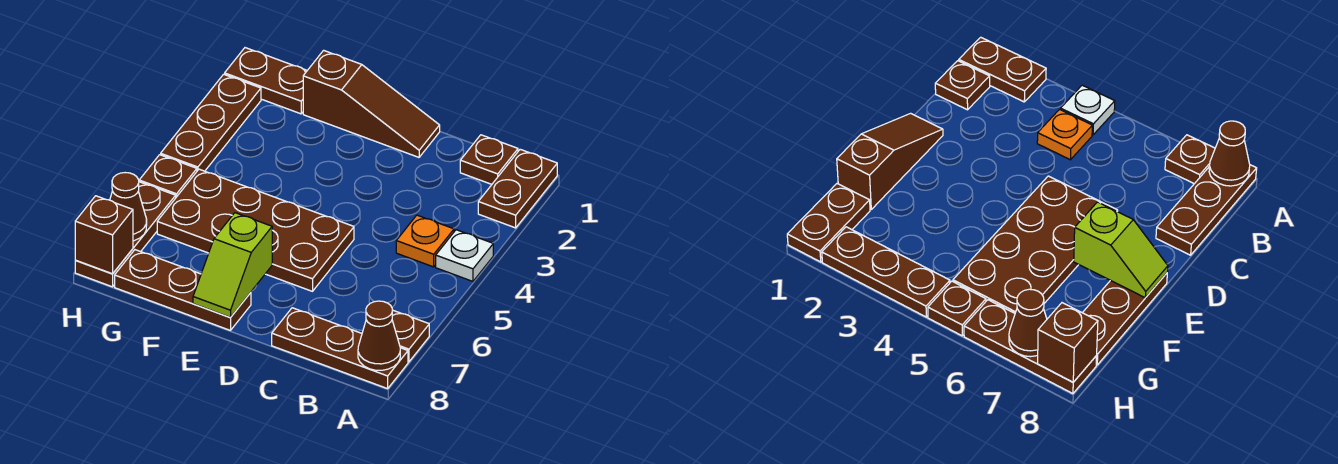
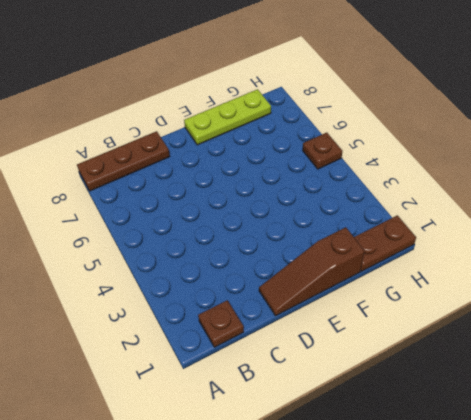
lime plate E8:G8 level 1 -> brown plate E8:G8 level 1
none -> brown plate A1:A2 level 1
none -> white plate A4 level 1
none -> brown plate A7 level 1

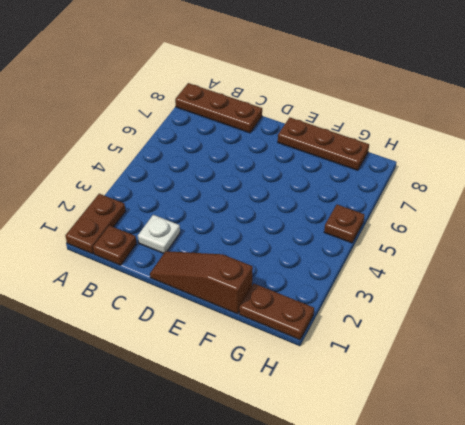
white plate C2 level 1 -> white plate A4 level 1
none -> brown plate A7 level 1
none -> orange plate B4 level 1
none -> brown plate D5:G6 level 1

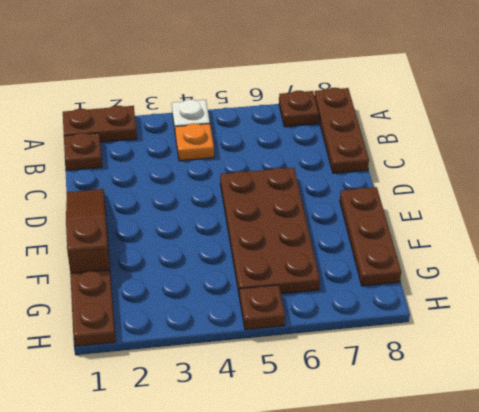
none -> brown plate H2:H4 level 1
none -> brown plate H6:H8 level 1
none -> brown cone A8 level 2

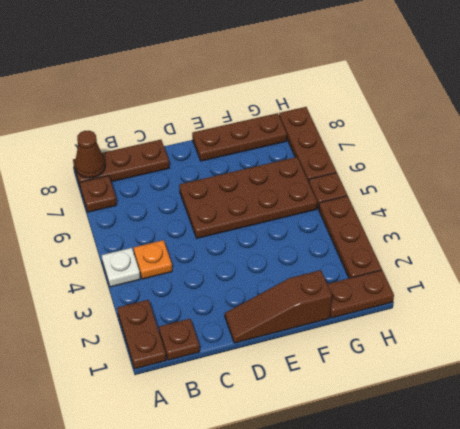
none -> lime slope E7:E8 level 2 top 7
none -> brown cone H7 level 2
none -> brown brick H8 level 2

